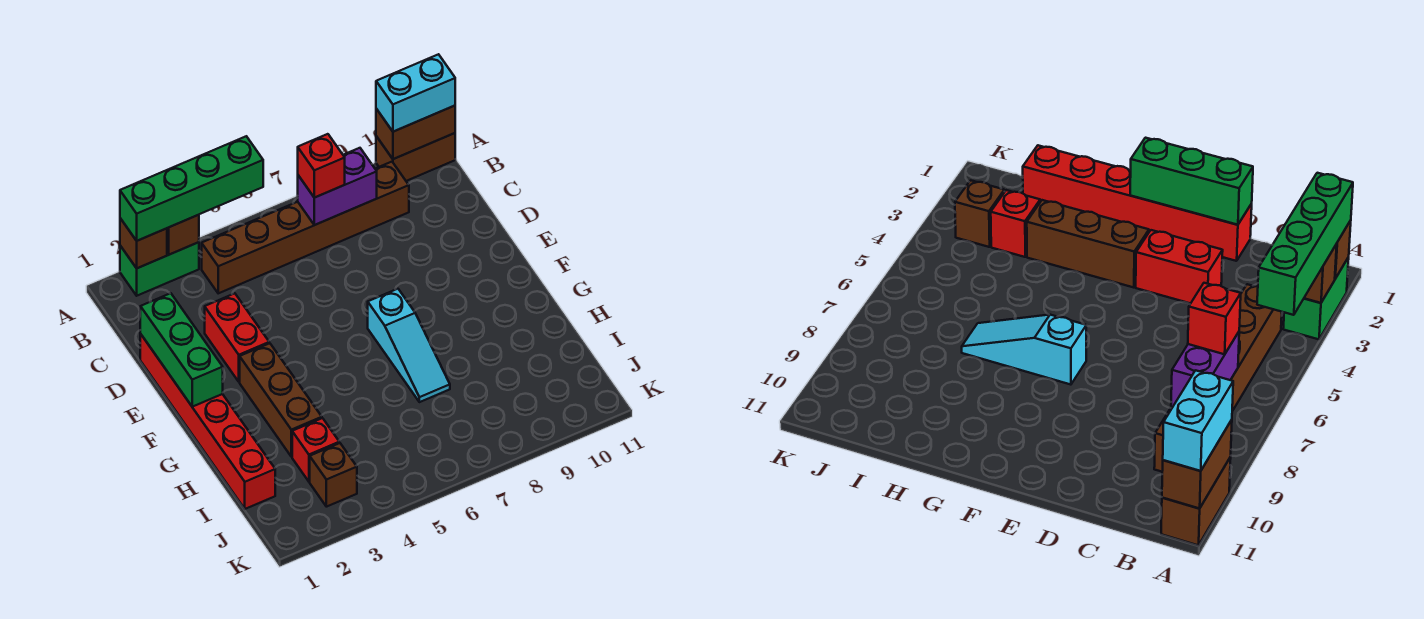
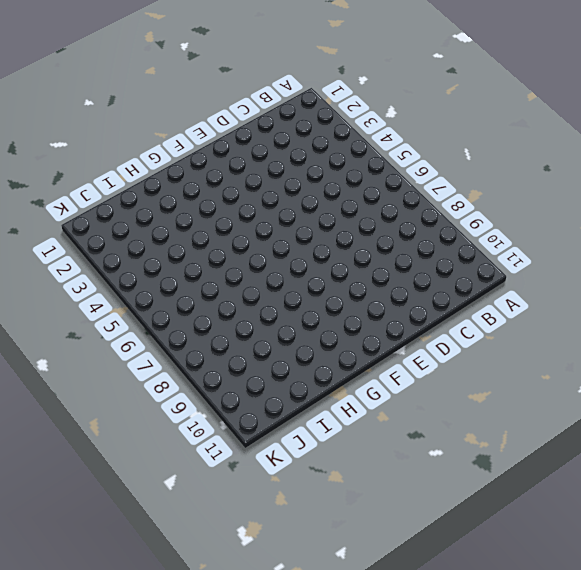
none -> green brick A2:A3 level 1
none -> brown brick A10:A11 level 1
none -> brown brick B4:B9 level 1

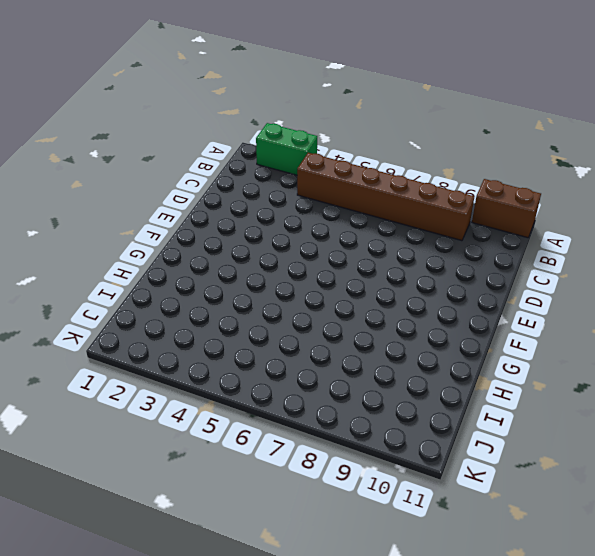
none -> red brick D1:I1 level 1
none -> red brick D3:E3 level 1
none -> brown brick F3:H3 level 1

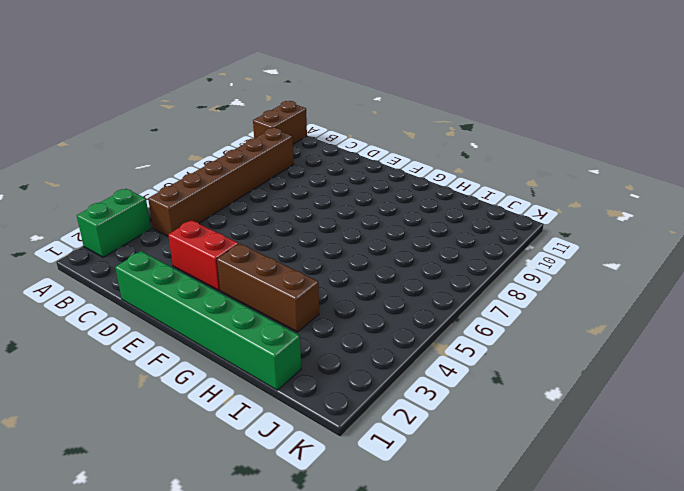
green brick D1:I1 level 1 -> red brick D1:I1 level 1
none -> cyan slope F7:H7 level 1 top F
none -> red brick I3 level 1
none -> brown brick J3 level 1

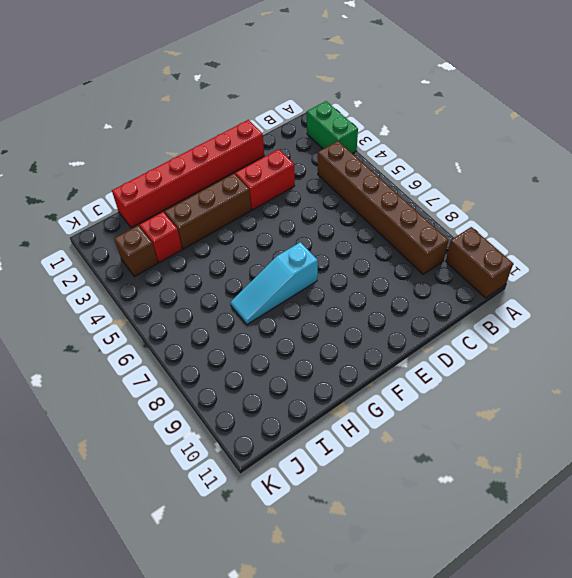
none -> brown brick A2 level 2
none -> brown brick A3 level 2
none -> brown brick A10:A11 level 2

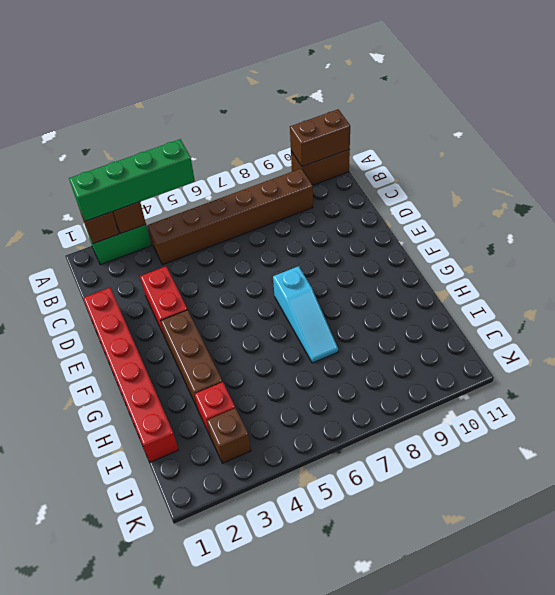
none -> purple brick B7:B8 level 2
none -> green brick D1:F1 level 2
none -> cyan brick A10:A11 level 3

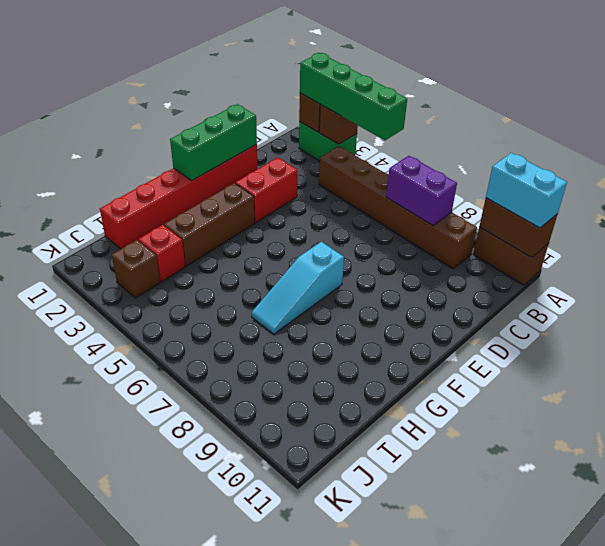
none -> red brick B7 level 3

